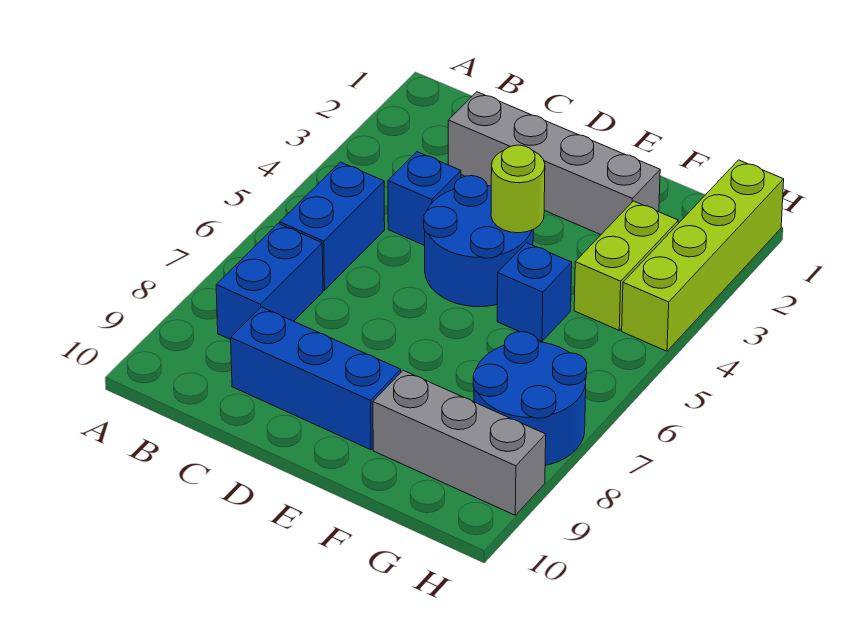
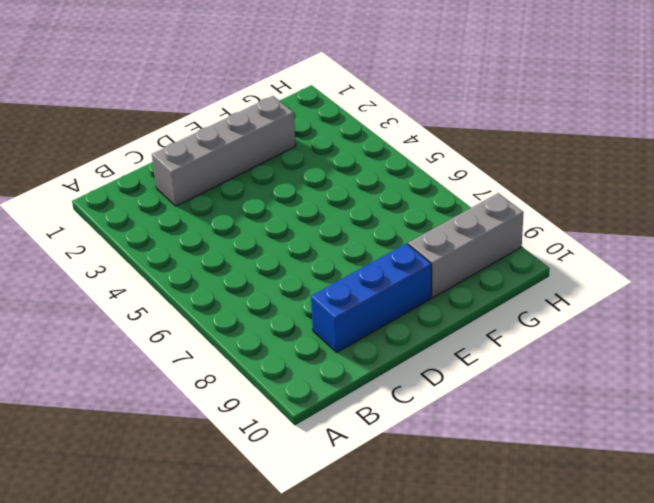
none -> blue brick B5:B6 level 1
none -> blue brick B7:B8 level 1
none -> blue brick C4 level 1

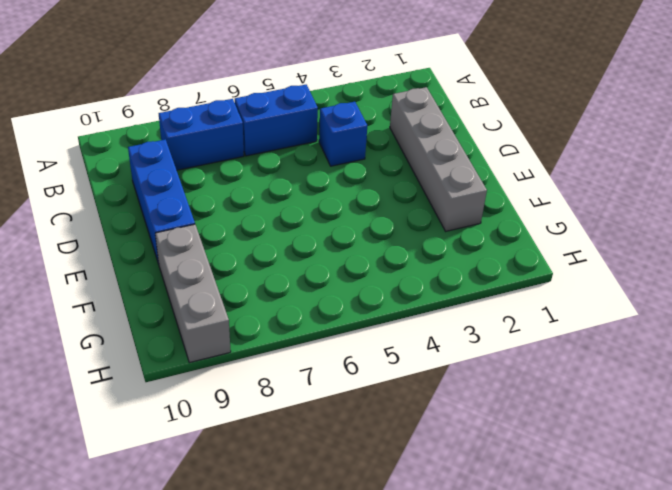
none -> blue round brick D4:E5 level 1
none -> blue brick F5 level 1
none -> lime brick G3:G4 level 1

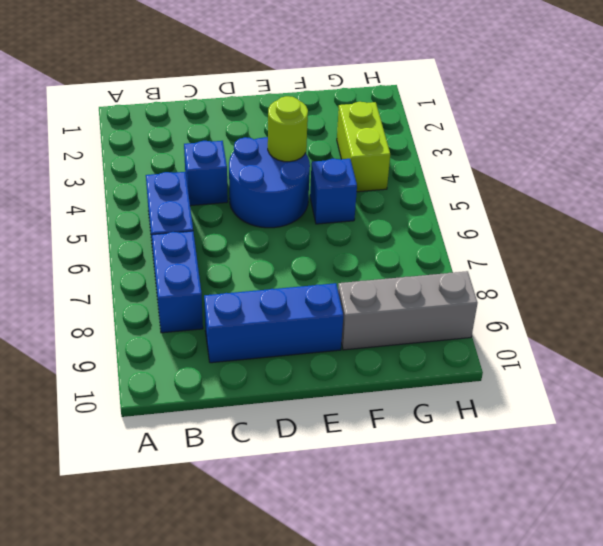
none -> grey brick C2:F2 level 1
none -> blue round brick G7:H8 level 1
none -> lime brick H1:H4 level 1

